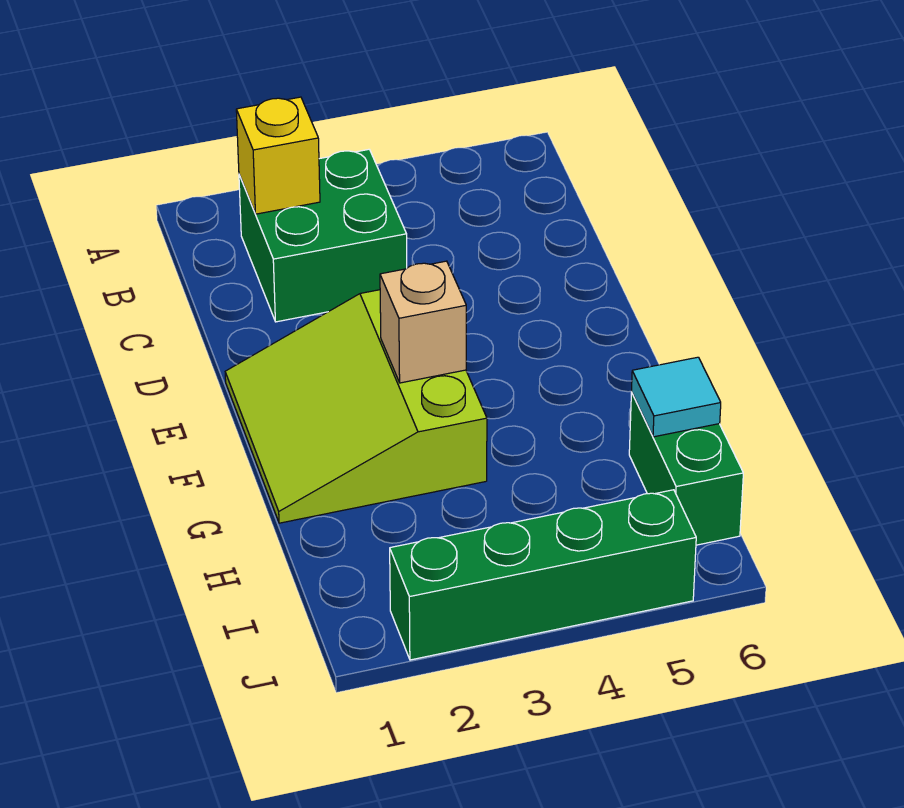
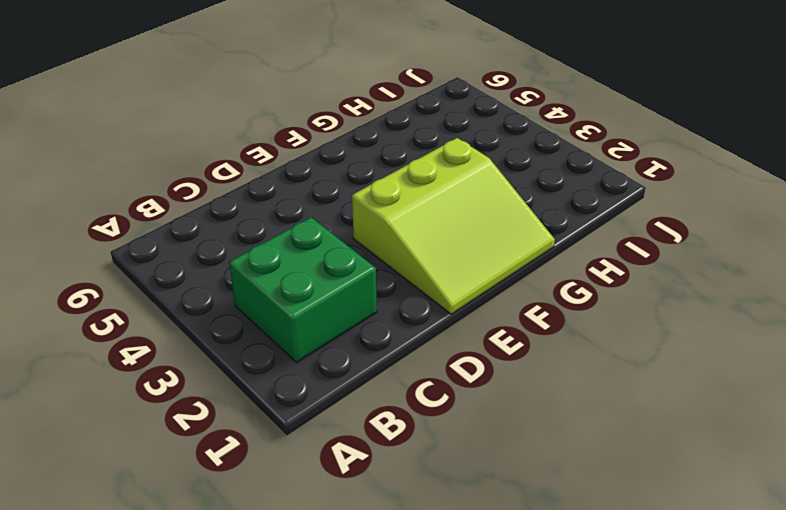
none -> green brick H6:I6 level 1
none -> green brick J2:J5 level 1

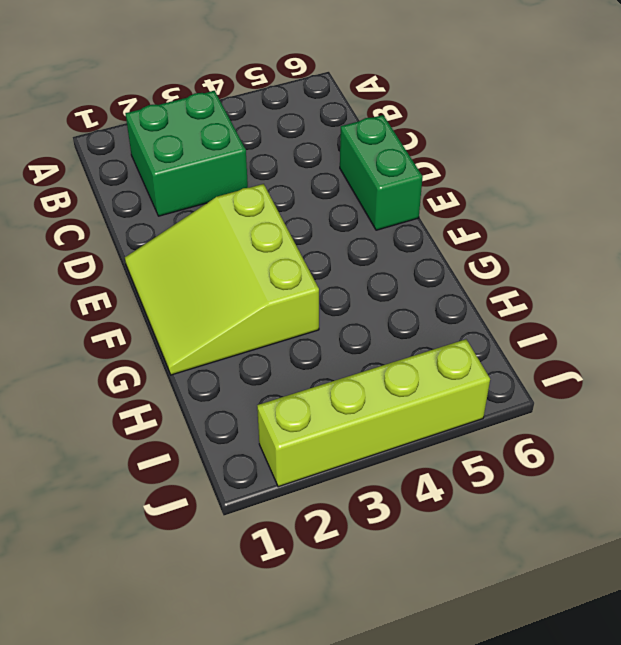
green brick D6:E6 level 1 -> green brick H6:I6 level 1
lime brick J2:J5 level 1 -> green brick J2:J5 level 1
none -> yellow brick B2 level 2
none -> tan brick F3 level 2

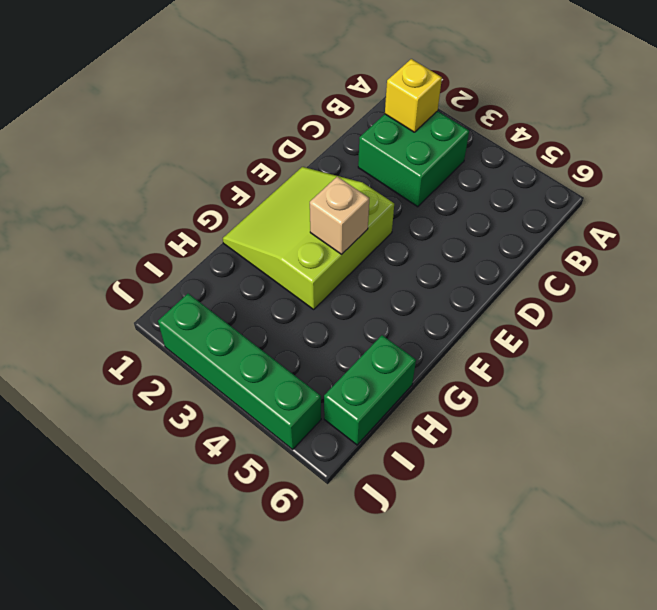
none -> cyan tile H6 level 2

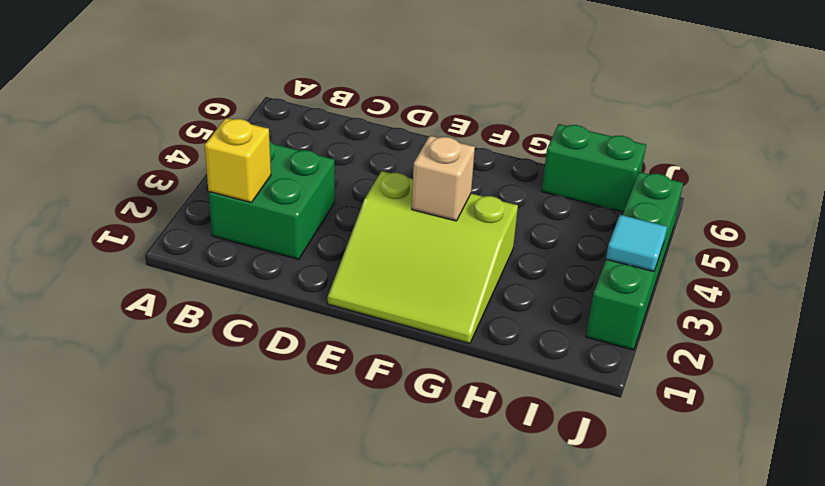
cyan tile J3 level 2 -> cyan tile H6 level 2

